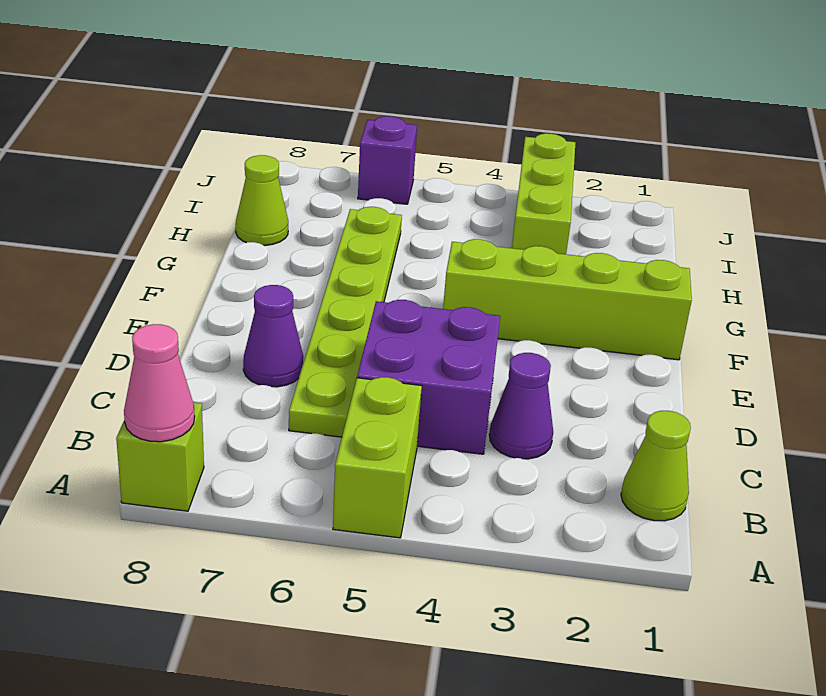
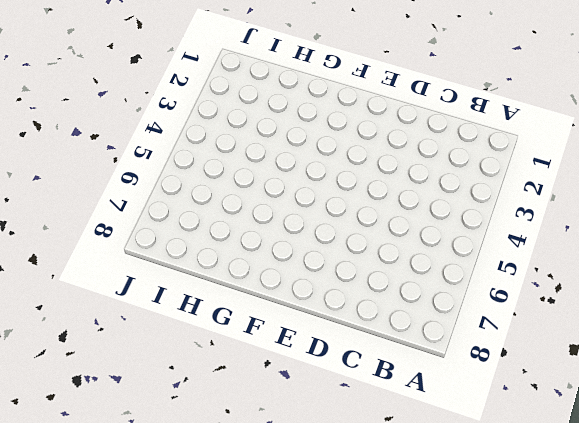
none -> lime brick A5:B5 level 1
none -> lime brick A8 level 1
none -> lime cone B1 level 1

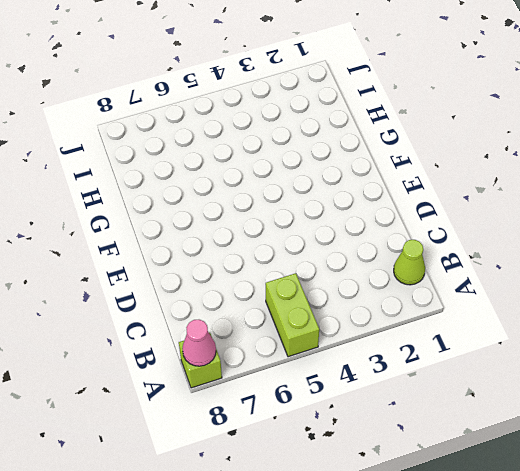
none -> purple cone C3 level 1
none -> purple brick C4:D5 level 1
none -> lime plate C6:H6 level 1

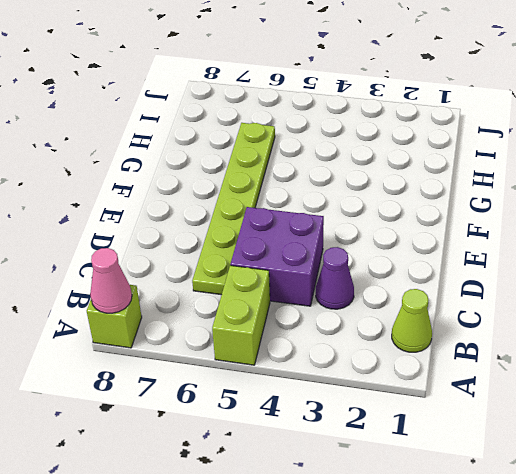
none -> purple cone D7 level 1
none -> lime brick F1:F4 level 1
none -> lime brick H3:J3 level 1

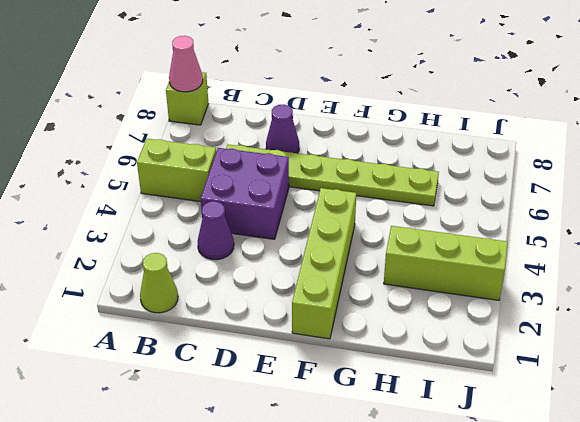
none -> lime cone H8 level 1
none -> purple brick J6 level 1

